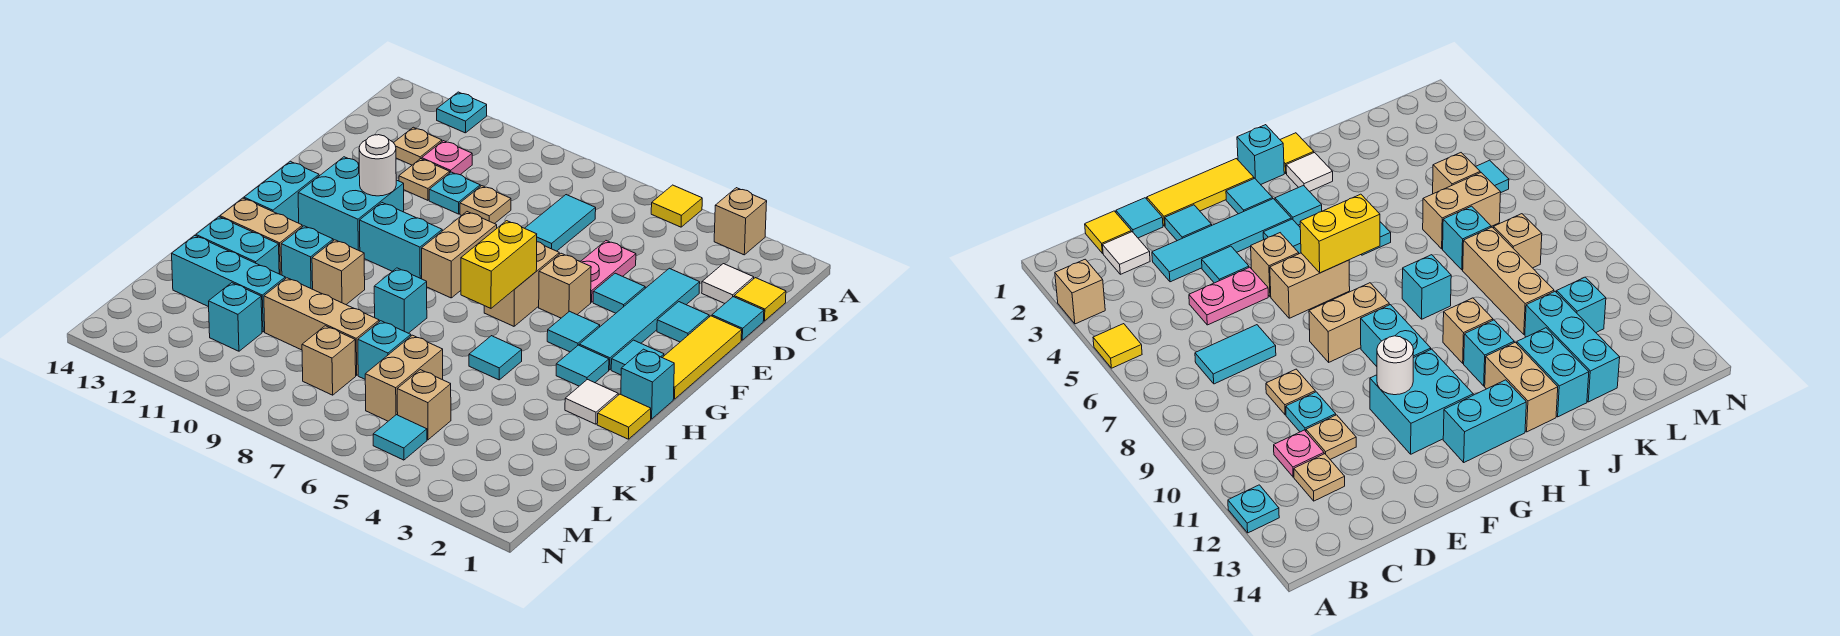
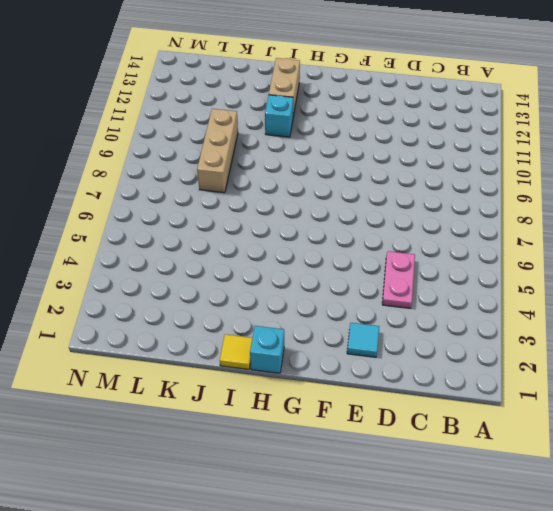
pink plate D4:D5 level 1 -> pink plate D5:E5 level 1
none -> tan brick A3 level 1
none -> yellow tile A5 level 1
none -> cyan plate A12 level 1
none -> yellow tile C1 level 1

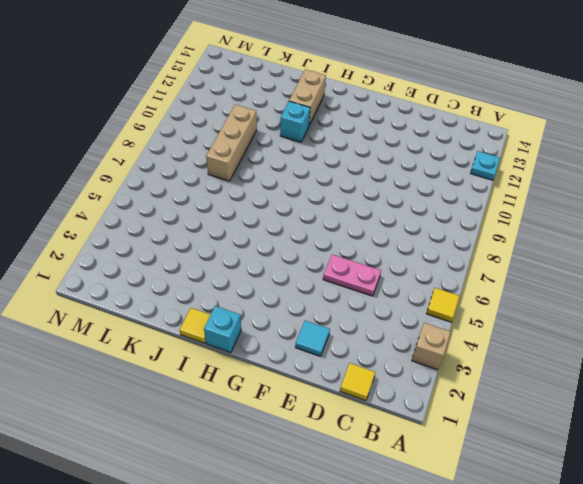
none -> white tile C2 level 1
none -> cyan tile C7:D7 level 1
none -> pink plate C11 level 1
none -> tan plate C12 level 1

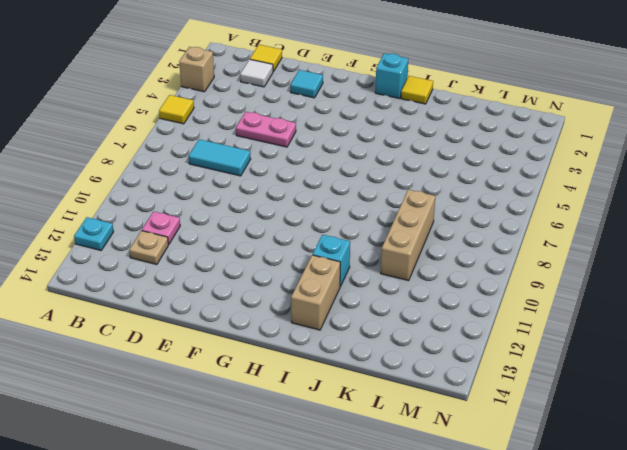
none -> cyan tile D1 level 1
none -> cyan tile D3:G3 level 1
none -> tan plate D9 level 1
none -> cyan plate D10 level 1

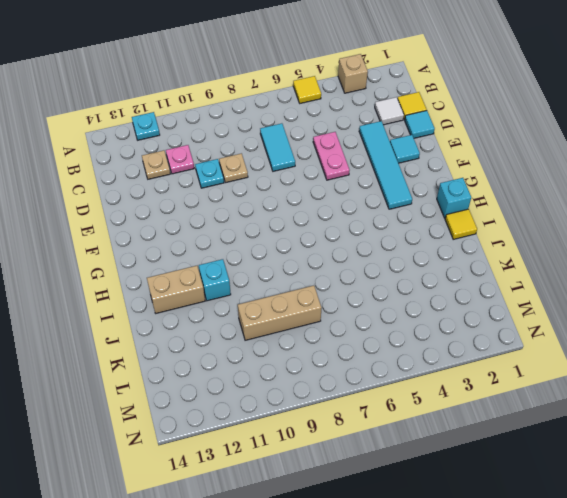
none -> tan plate D11 level 1
none -> yellow tile E1:G1 level 1
none -> cyan tile E4 level 1
none -> tan brick F5 level 1

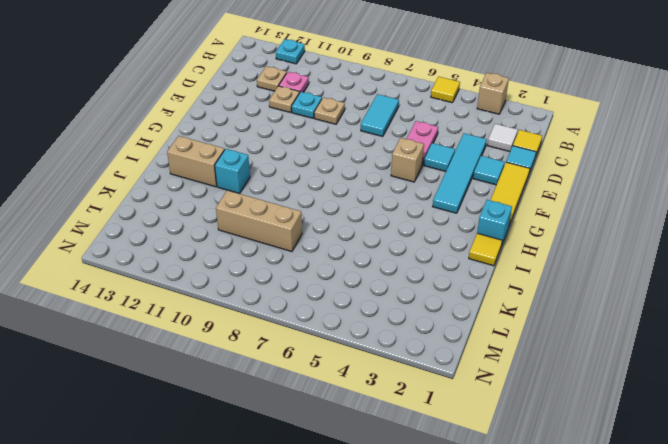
none -> tan brick F6:G6 level 1
none -> tan brick F8:G8 level 1
none -> cyan brick F11:G12 level 1
none -> cyan tile G2 level 1

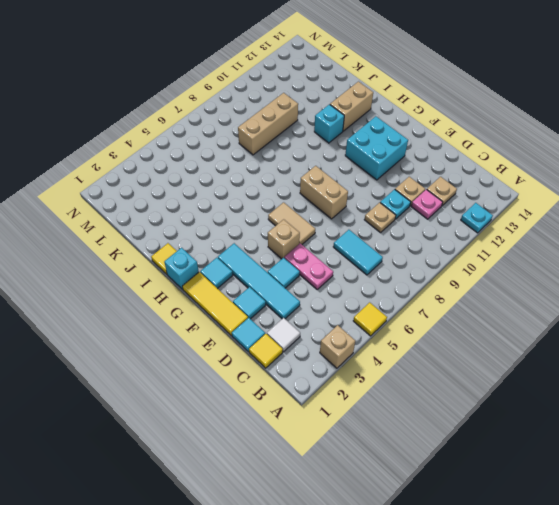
tan tile F6:G6 level 1 -> tan brick F6:G6 level 1
none -> cyan tile G4 level 1
none -> cyan brick G9:G10 level 1
none -> cyan brick G13:H13 level 1
none -> cyan tile H3 level 1

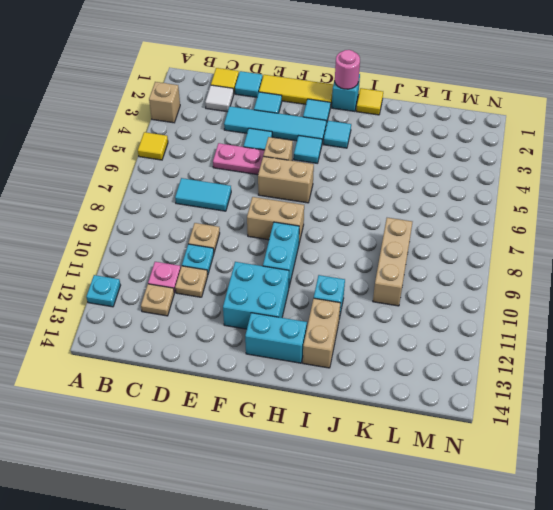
pink round brick H1 level 2 -> none
none -> white tile I2 level 1
none -> cyan tile I5 level 1
none -> cyan brick I8 level 1
none -> tan brick I10 level 1

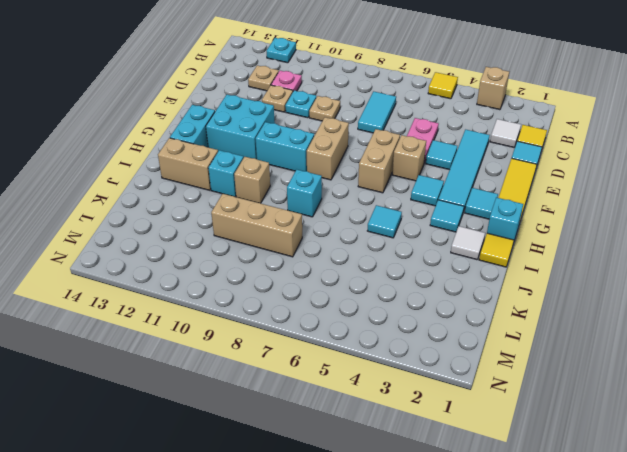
none -> cyan tile E2 level 1
none -> cyan brick J12:J13 level 1
none -> tan brick K6:L6 level 1
none -> cyan brick K7 level 1

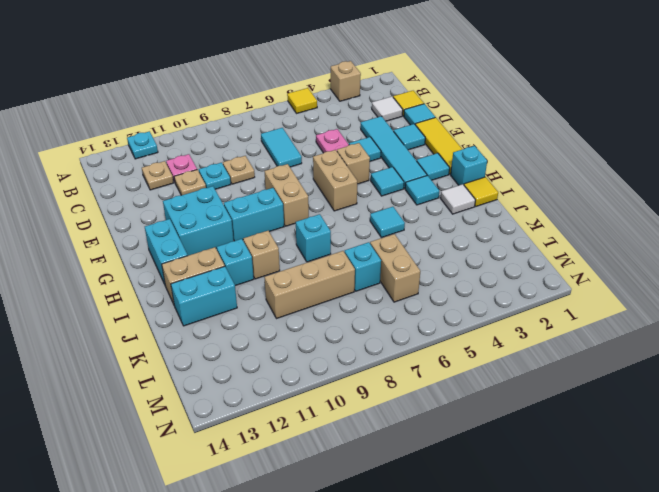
none -> cyan brick K11:K13 level 1
none -> tan brick L5 level 1
none -> tan brick L8 level 1
none -> cyan brick L11 level 1

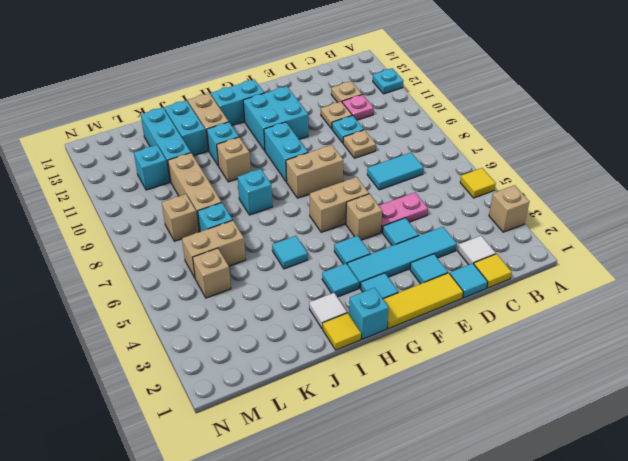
none -> cyan tile M5 level 1
none -> white round brick F11 level 2
none -> yellow brick G6:H6 level 2

